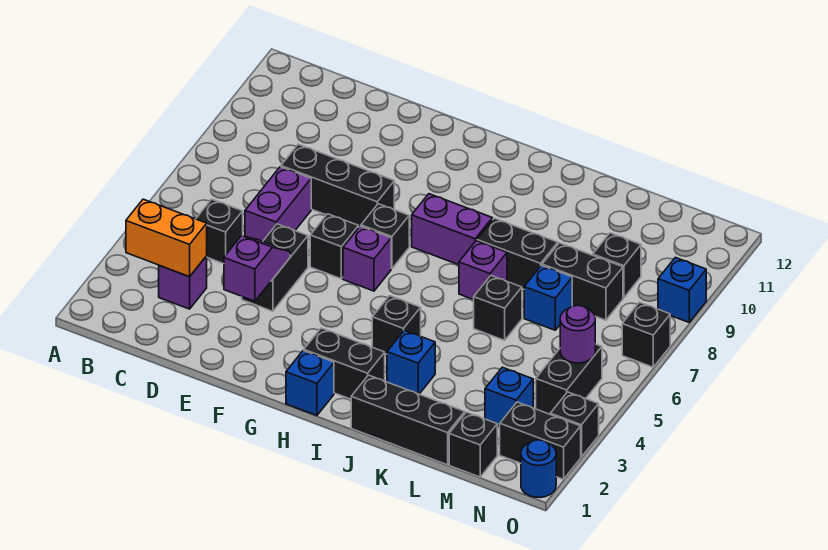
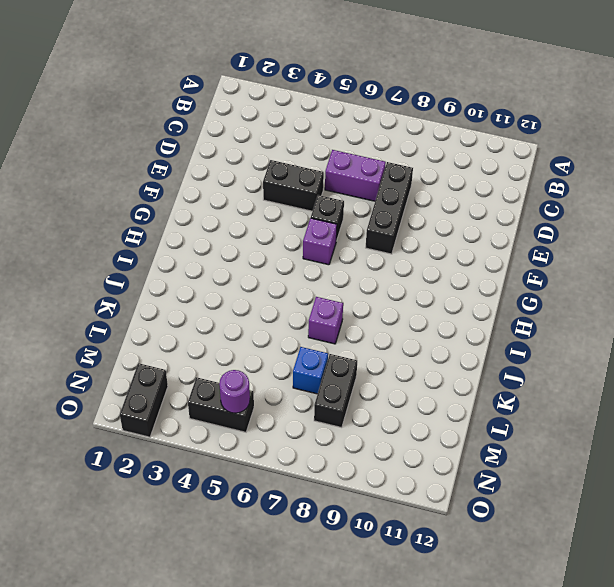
none -> purple brick C3 level 1
none -> black brick C5 level 1
none -> black brick G7 level 1
none -> blue brick H1 level 1

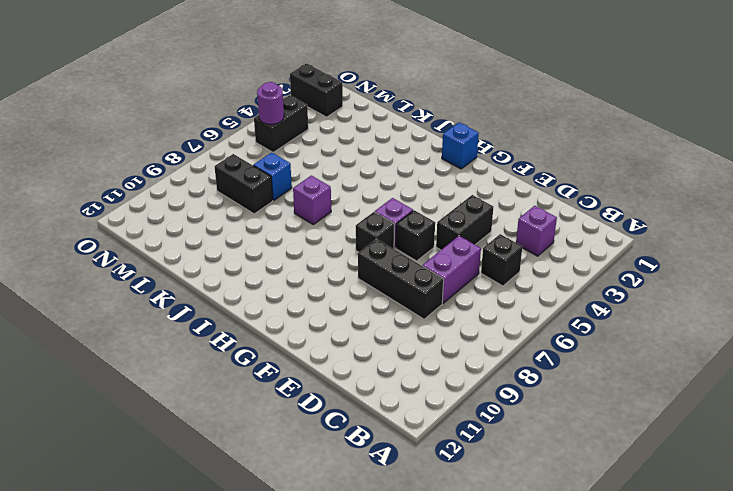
none -> black brick H2:I2 level 1
none -> purple brick H8:I8 level 1
none -> black brick I4 level 1
none -> black brick J1:L1 level 1

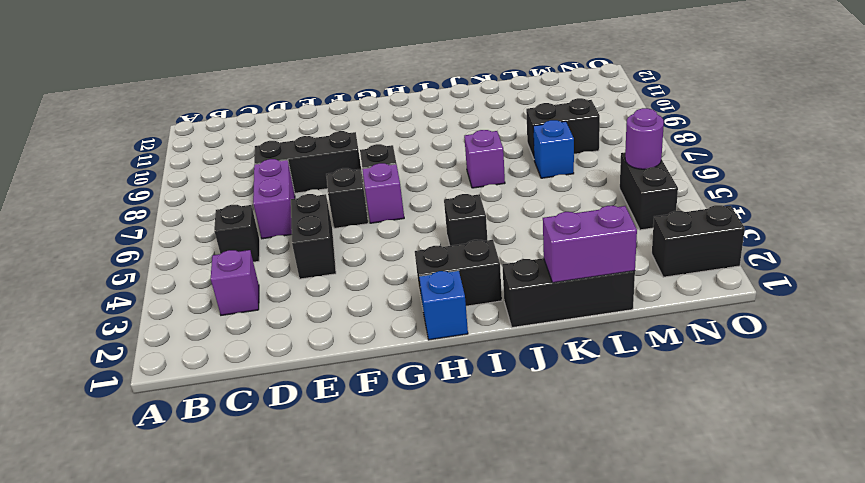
purple brick K1:L1 level 2 -> purple brick H8:I8 level 1
none -> blue brick J3 level 1
none -> black brick J8:K8 level 1
none -> black brick K6 level 1
none -> black brick M1 level 1

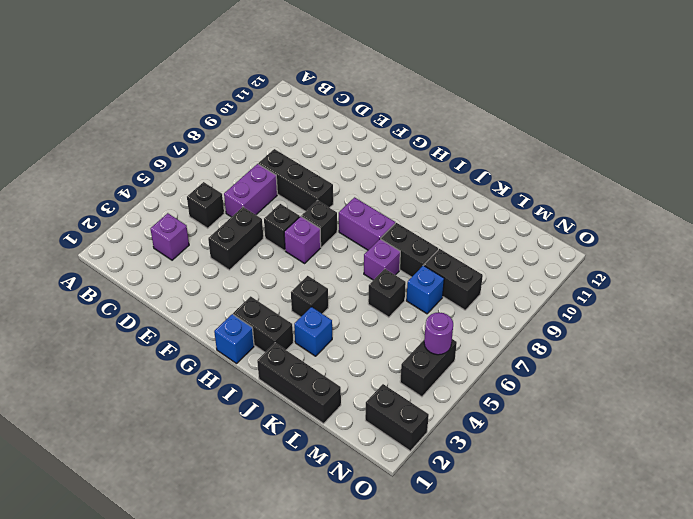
none -> black brick M1 level 1
none -> blue brick M3 level 1
none -> black brick M9 level 1
none -> blue round brick O1 level 1

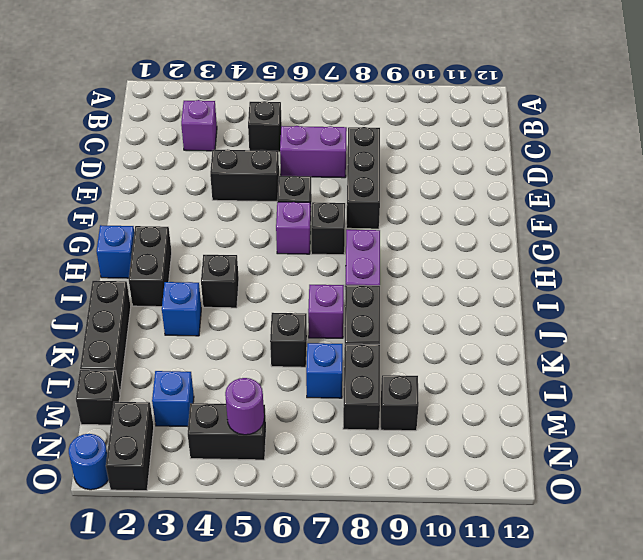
none -> black brick O3 level 1
none -> black brick O7 level 1
none -> blue brick O9 level 1
none -> orange brick B3:C3 level 2

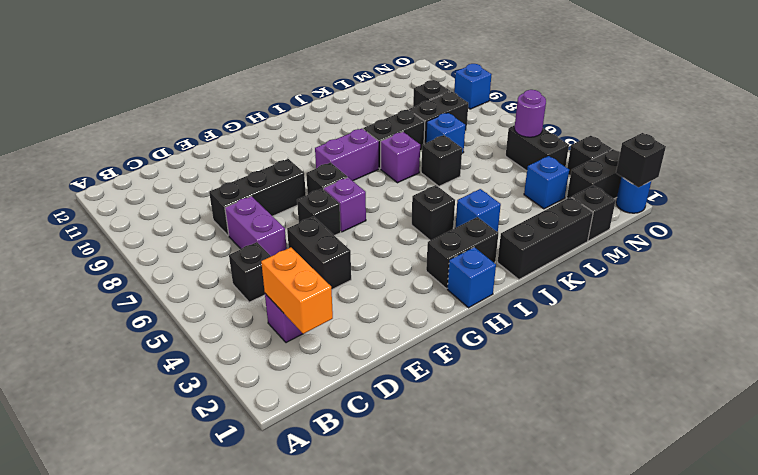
orange brick C2:C3 level 2 -> orange brick B3:C3 level 2
black brick O1 level 2 -> black brick O7 level 1
none -> purple slope E3:E4 level 2 top 3

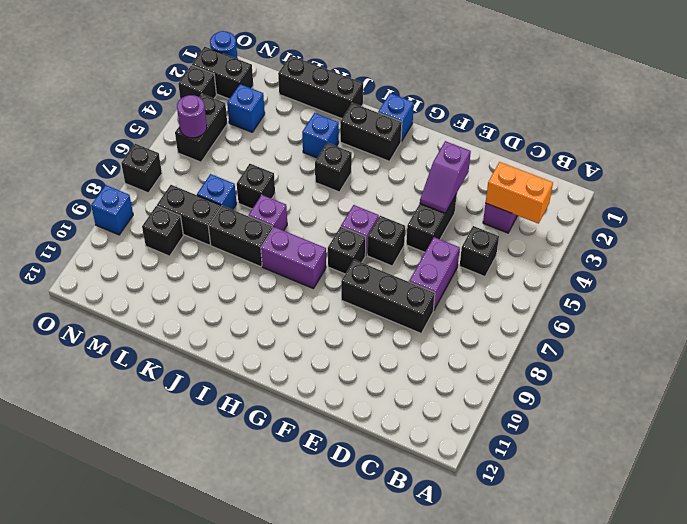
none -> black brick M1 level 1

